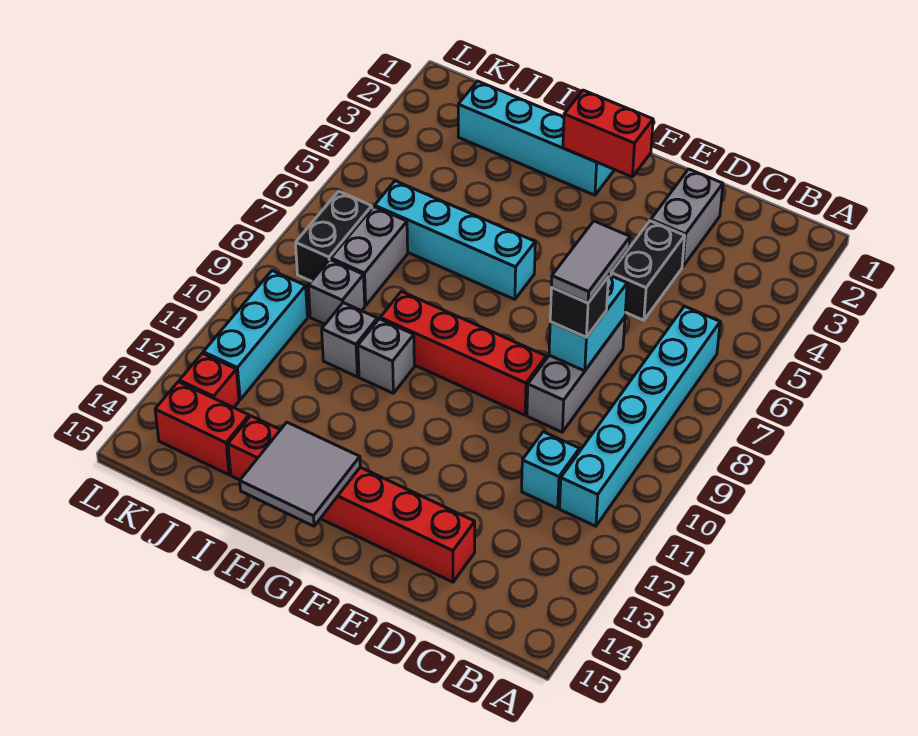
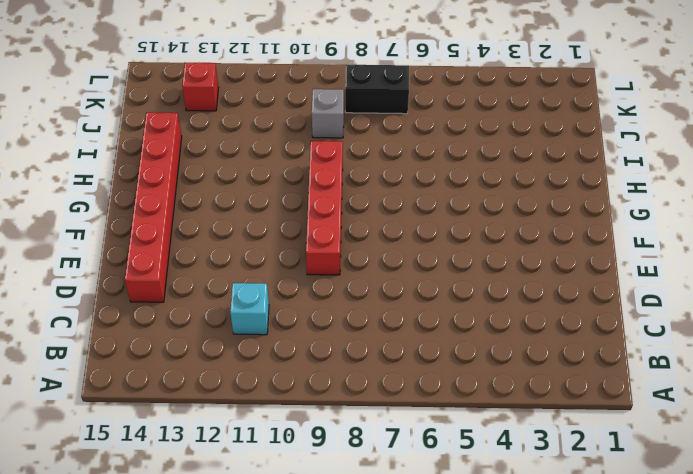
none -> cyan brick B6:B11 level 1
none -> grey brick D2:D3 level 1
none -> black brick D4:D5 level 1

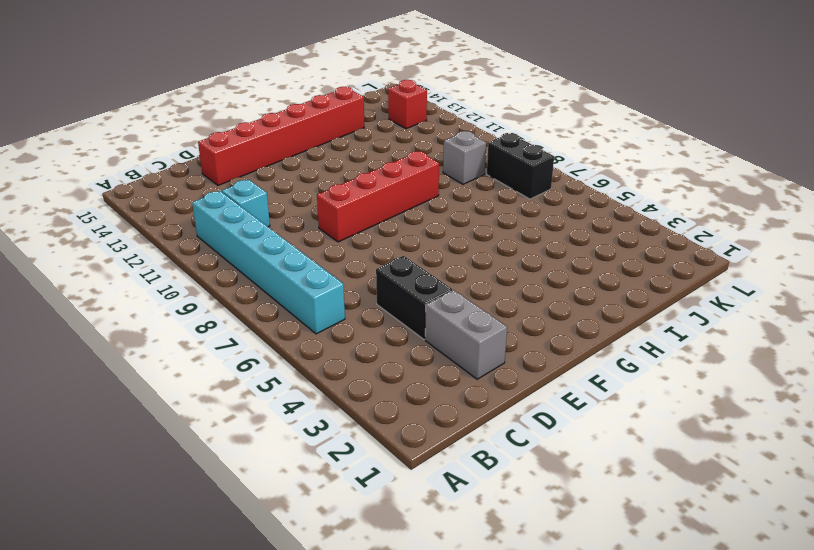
none -> grey brick D7:D9 level 1
none -> cyan brick G2:J2 level 1
none -> cyan brick G6:J6 level 1

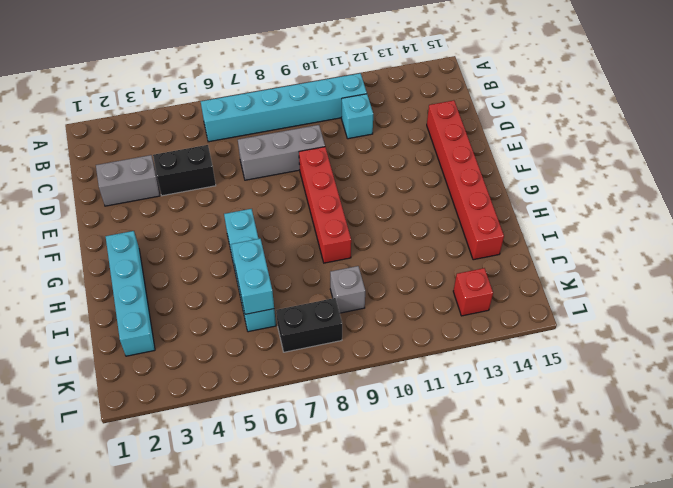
cyan brick I6:J6 level 2 -> cyan brick D7:D8 level 2
none -> grey brick H10 level 1
none -> grey brick I10 level 1
none -> grey brick J7:J8 level 1

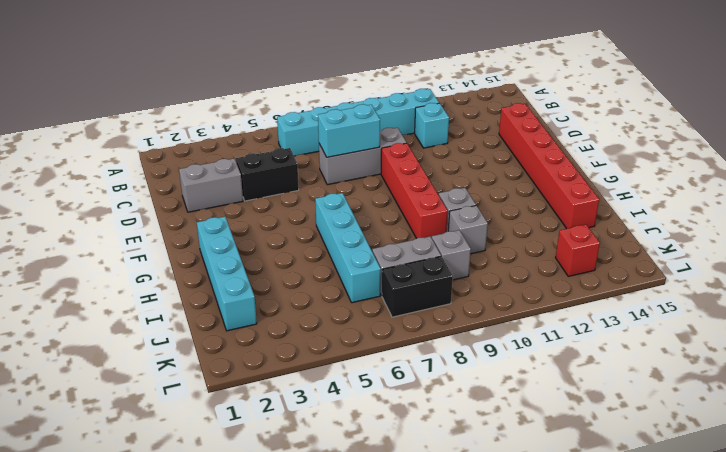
none -> red brick J14:K14 level 1
none -> cyan brick K10:K12 level 1
none -> red brick F2:G2 level 2

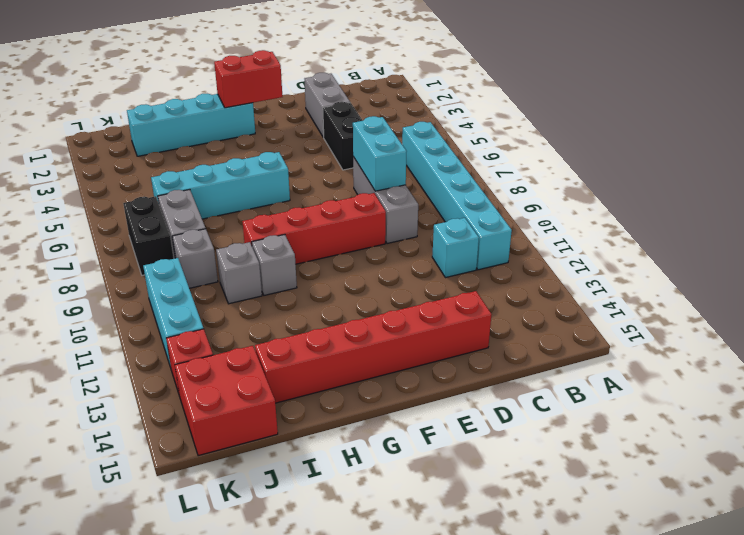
red brick J14:K15 level 1 -> red brick J14:K14 level 1
none -> grey tile G14:H15 level 2
none -> black brick D8 level 3
none -> grey tile D7:D8 level 4

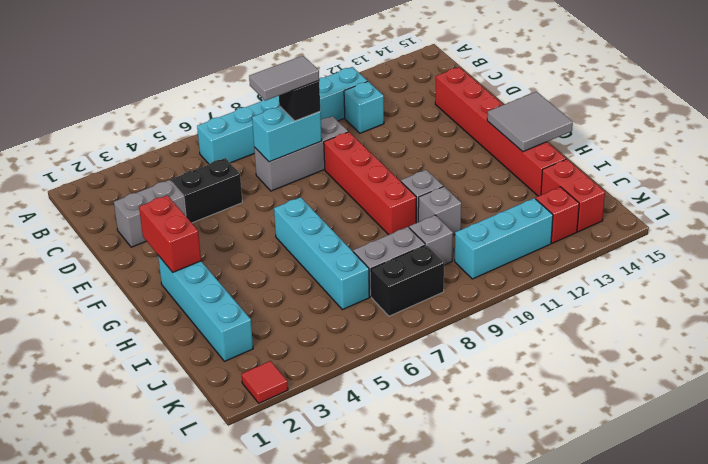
red tile L2 level 1 -> none

